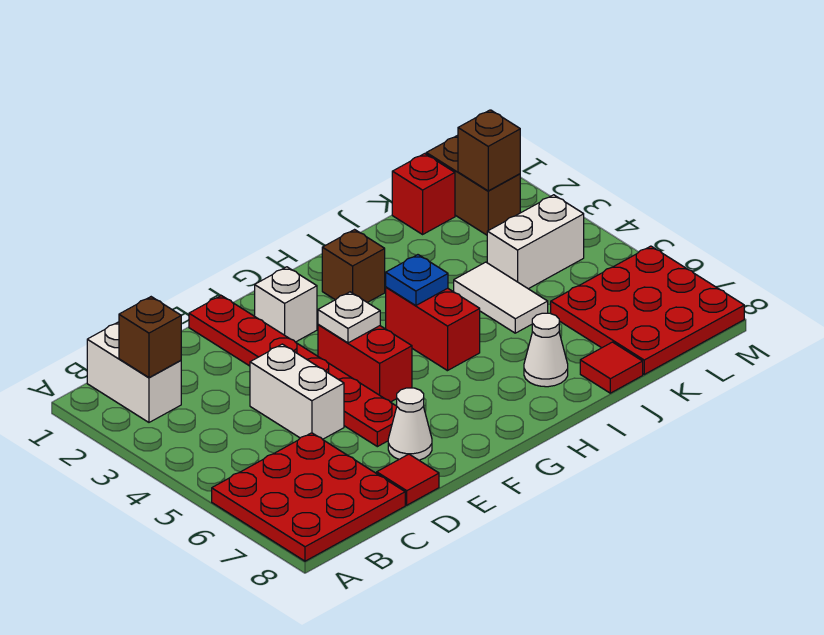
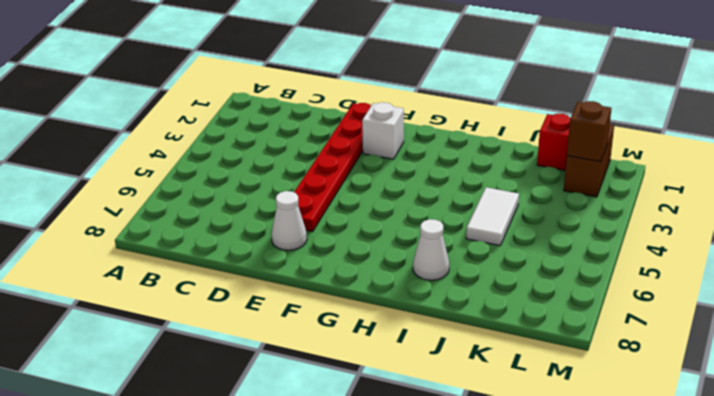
none -> red plate A6:C8 level 1
none -> white brick B1:B2 level 1
none -> white brick D4:D5 level 1

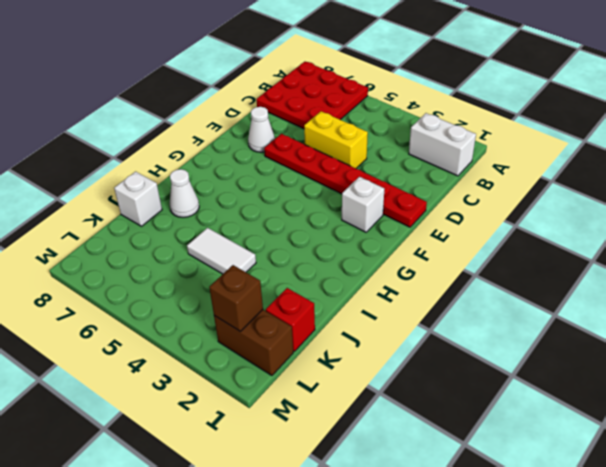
yellow brick D4:D5 level 1 -> white brick D4:D5 level 1
white brick J8 level 1 -> red tile J8 level 1
none -> red tile D8 level 1
none -> red brick F4:F5 level 1
none -> brown brick H2 level 1

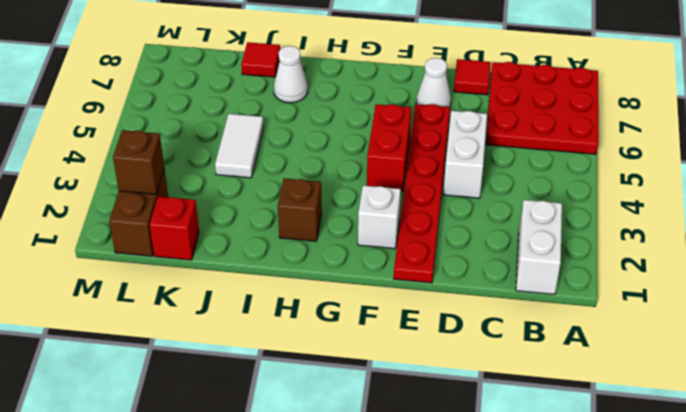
none -> red brick H4:H5 level 1
none -> white brick K4:L4 level 1
none -> red plate K6:M8 level 1

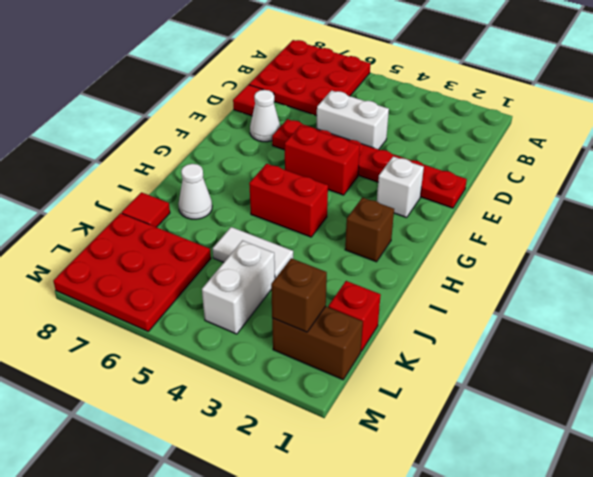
none -> white brick B1:B2 level 1
none -> brown brick B2 level 2
none -> white plate F4 level 2

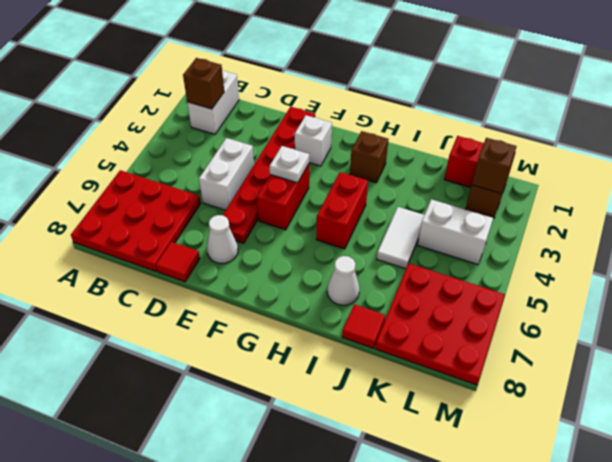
none -> blue plate H4 level 2

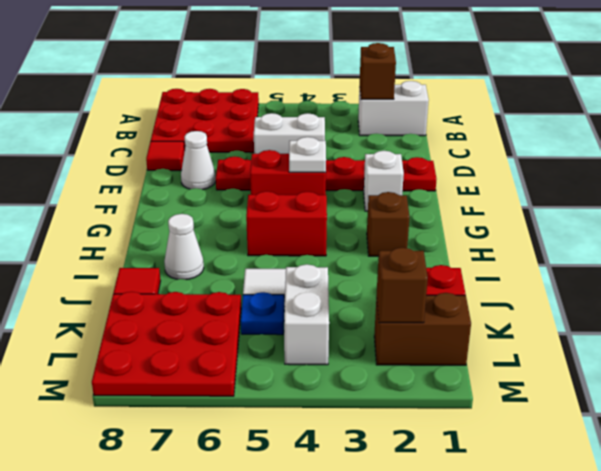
blue plate K5 level 1 -> blue plate H4 level 2

